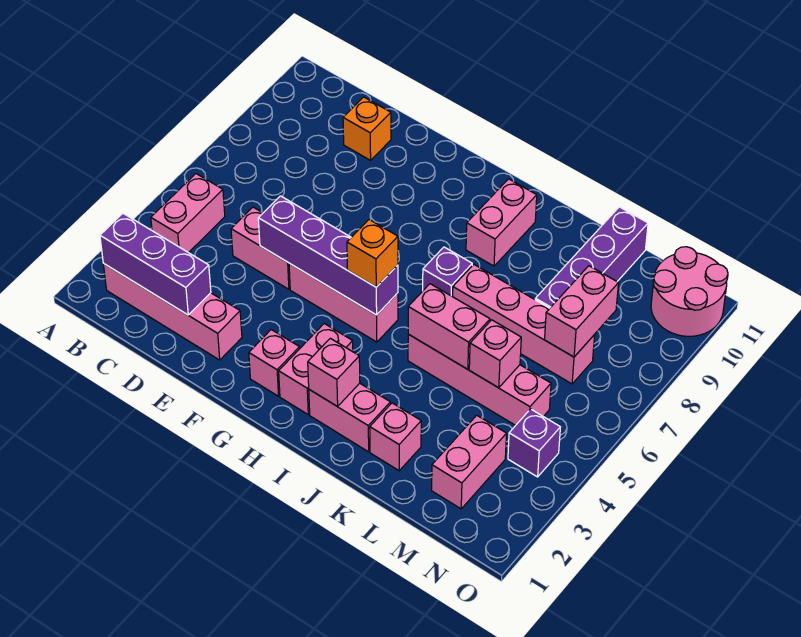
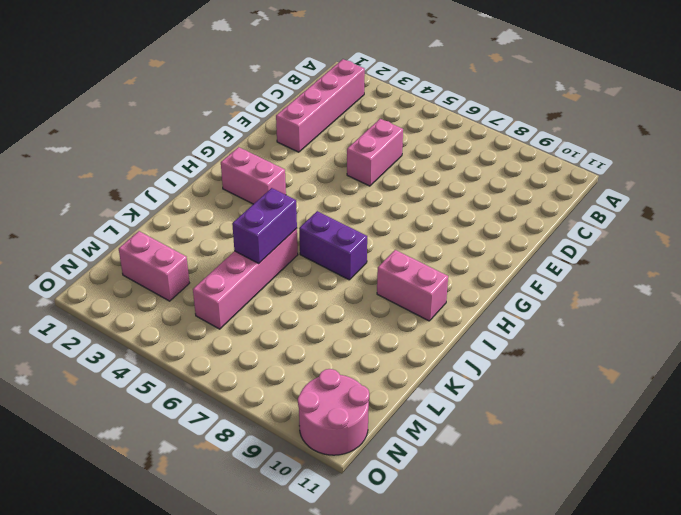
purple brick I6:I7 level 1 -> purple brick I7 level 1
purple brick J5:K5 level 2 -> pink brick J5:K5 level 2
none -> pink brick B4:B5 level 1
none -> orange brick D10 level 1
none -> pink brick F5:H5 level 1

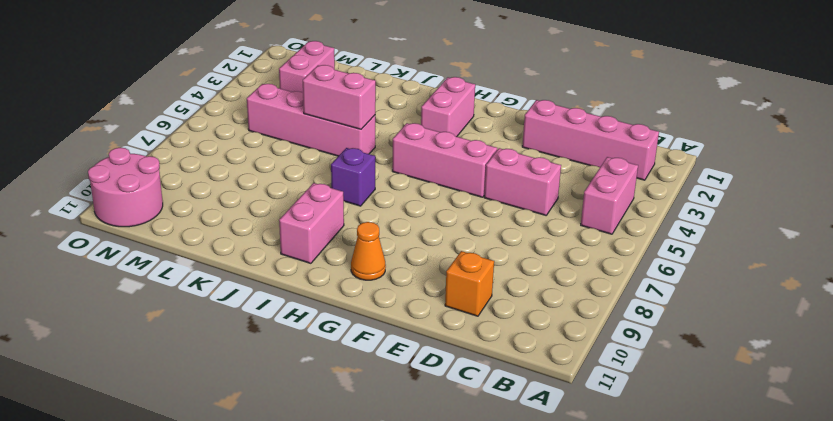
orange cone G10 level 1 -> none
none -> pink brick G2 level 1
none -> pink brick I2:J2 level 1
none -> pink brick J7:M7 level 1

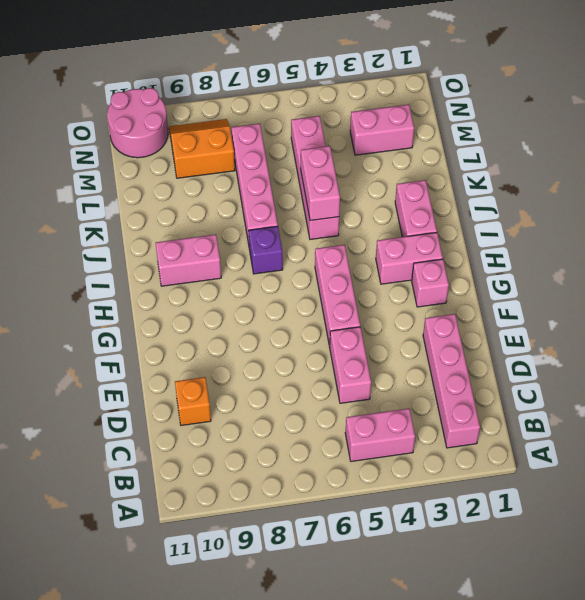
orange slope M8:N9 level 1 top M -> none
none -> pink brick K2 level 1
none -> purple brick L8:L11 level 1
none -> purple brick N4 level 1

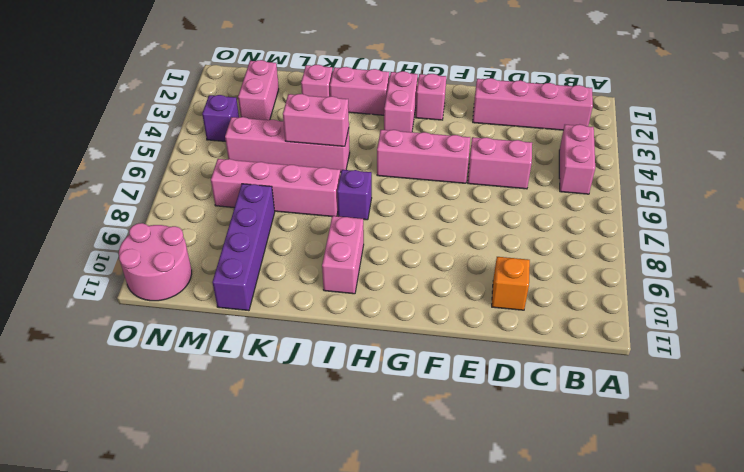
none -> purple brick B2:D2 level 2
none -> purple brick E5:H5 level 2
none -> pink brick I2 level 2

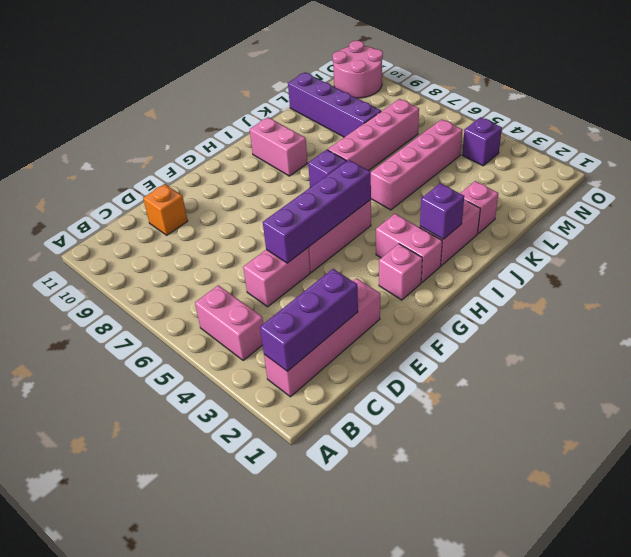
purple brick I2 level 2 -> pink brick I2 level 2
none -> pink brick M2:M3 level 1
none -> pink brick J5:K5 level 2
none -> pink brick L5 level 2

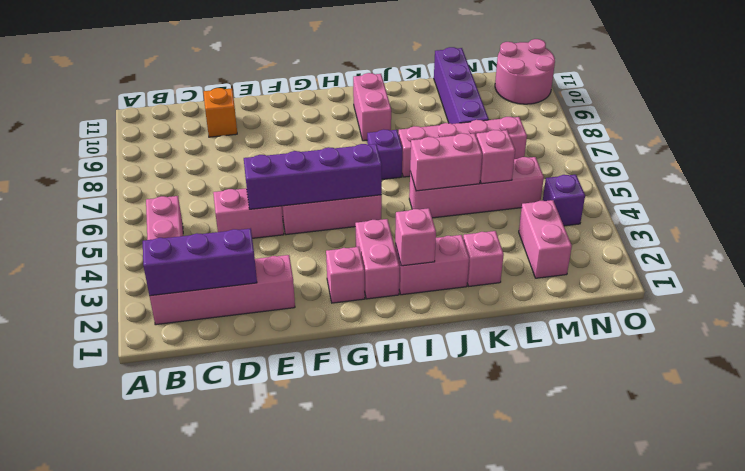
none -> pink brick M7:M8 level 2
none -> orange brick H5 level 3

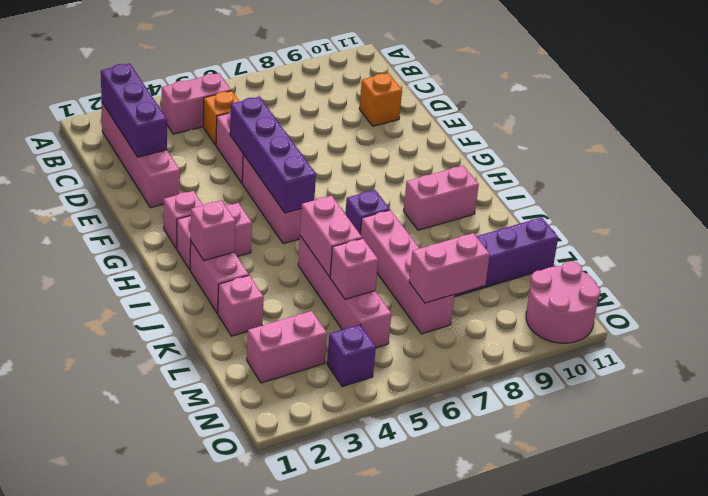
orange brick C5 level 1 -> orange brick H5 level 3

